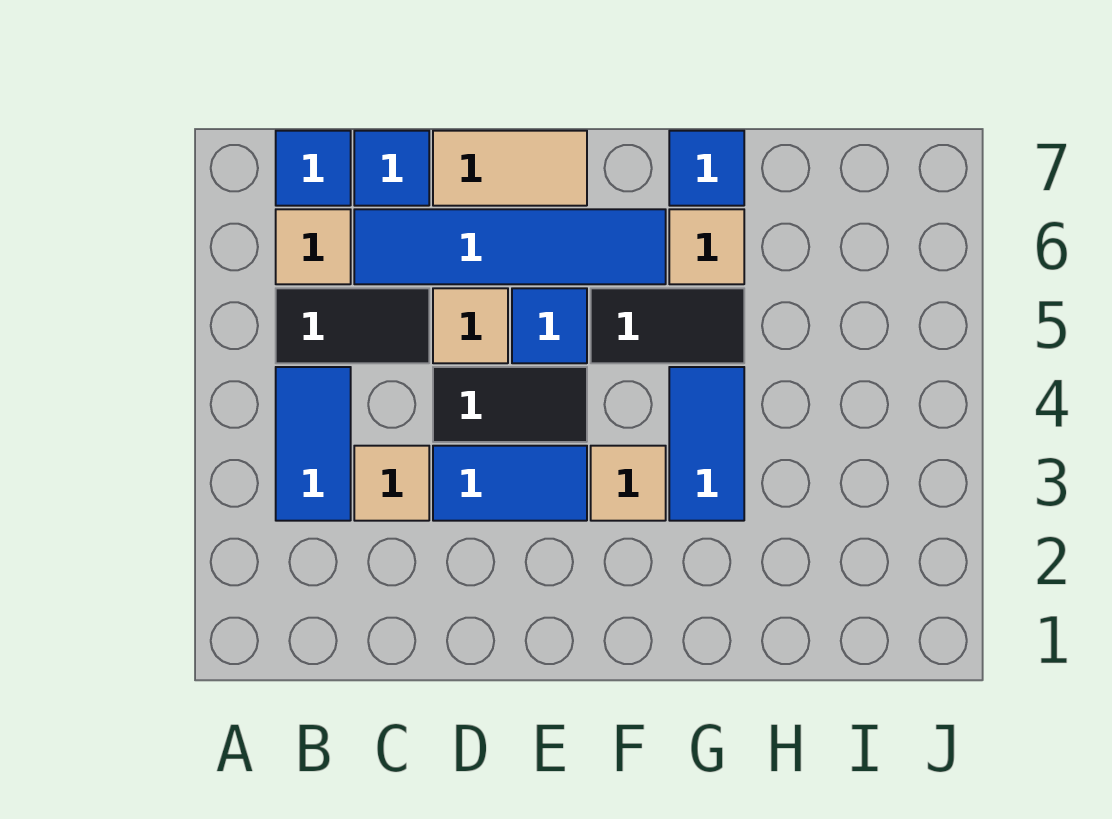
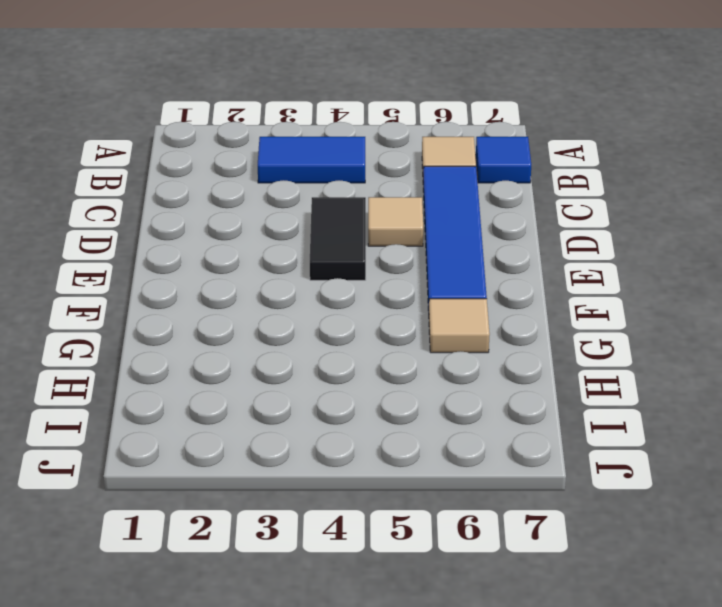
none -> black tile B5:C5 level 1
none -> tan tile C3 level 1
none -> blue tile C7 level 1

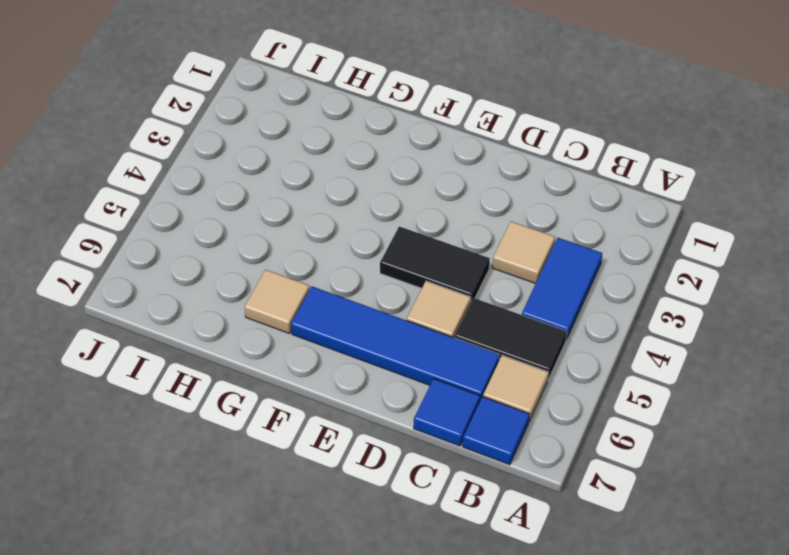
none -> blue tile D3:E3 level 1
none -> tan tile D7:E7 level 1
none -> blue tile E5 level 1

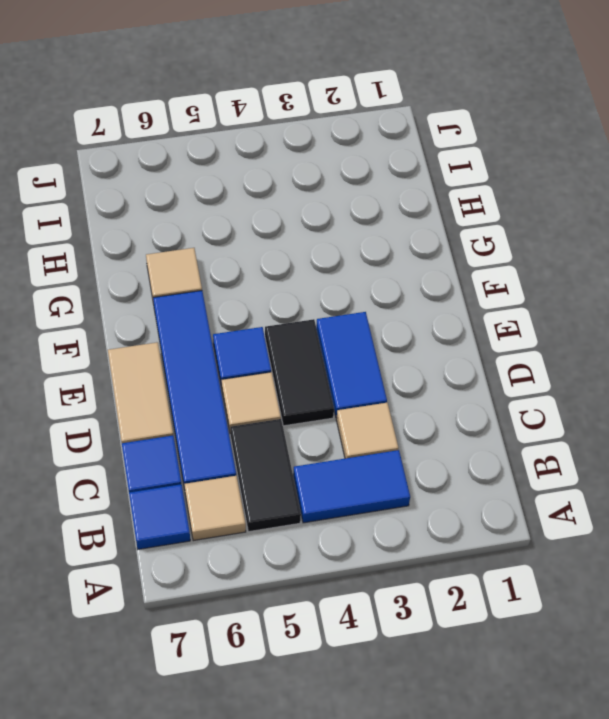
none -> tan tile F3 level 1
none -> black tile F5:G5 level 1
none -> blue tile G3:G4 level 1

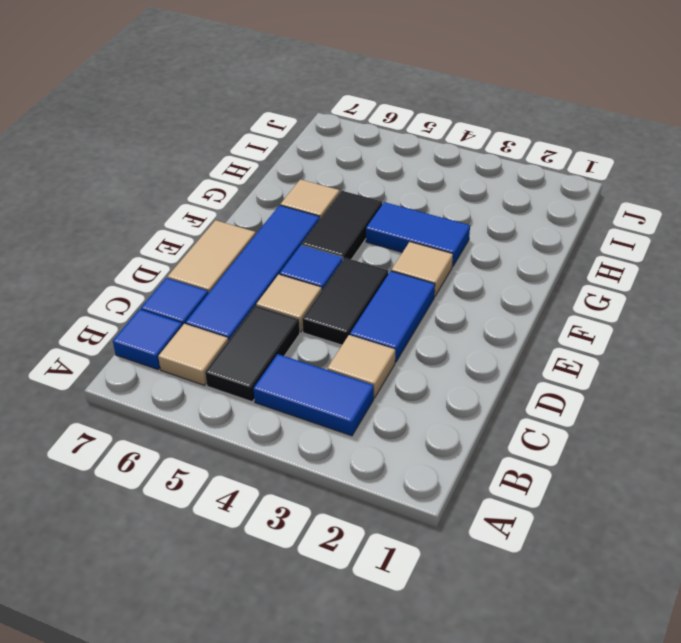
none -> blue tile G7 level 1

